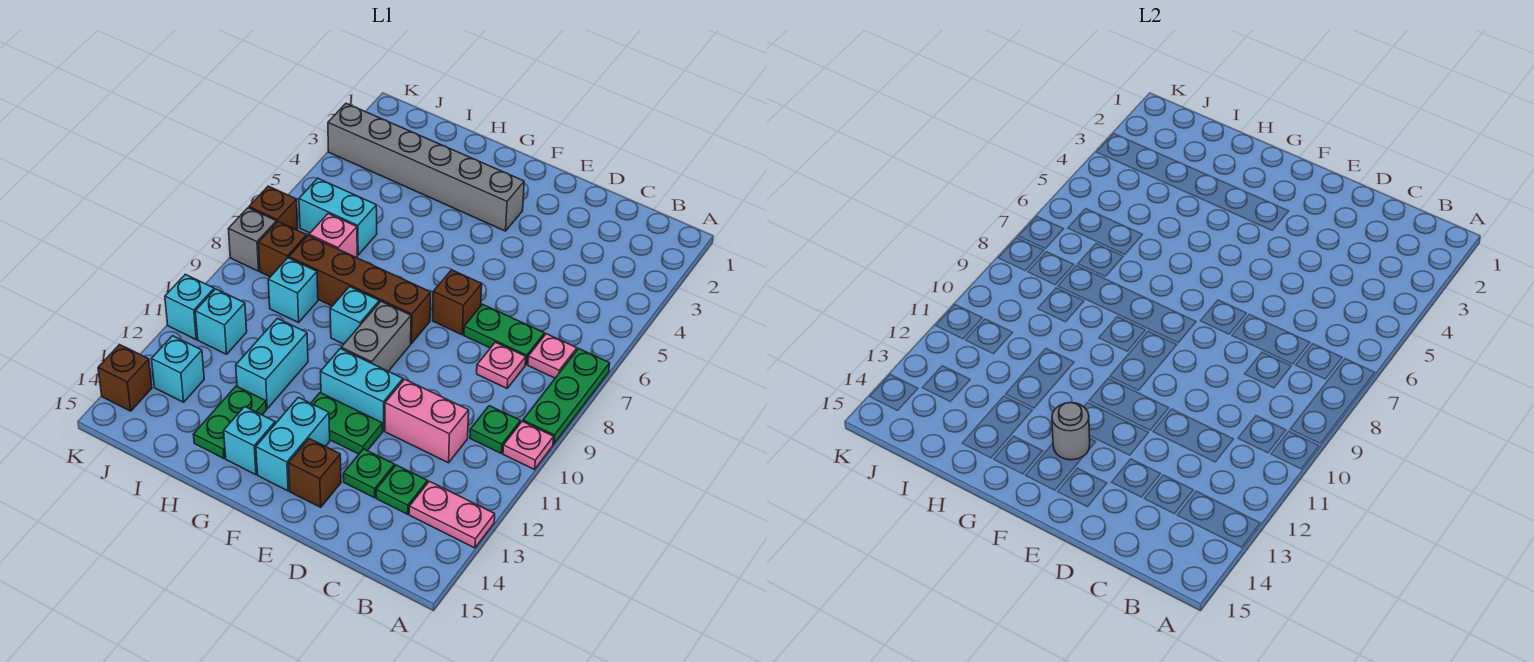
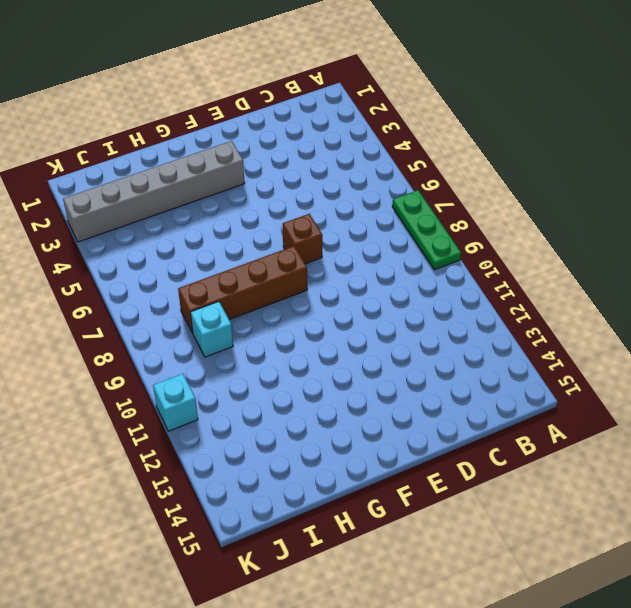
none -> pink plate A10 level 1
none -> pink plate A13:B13 level 1
none -> pink plate B7 level 1
none -> green plate B10 level 1

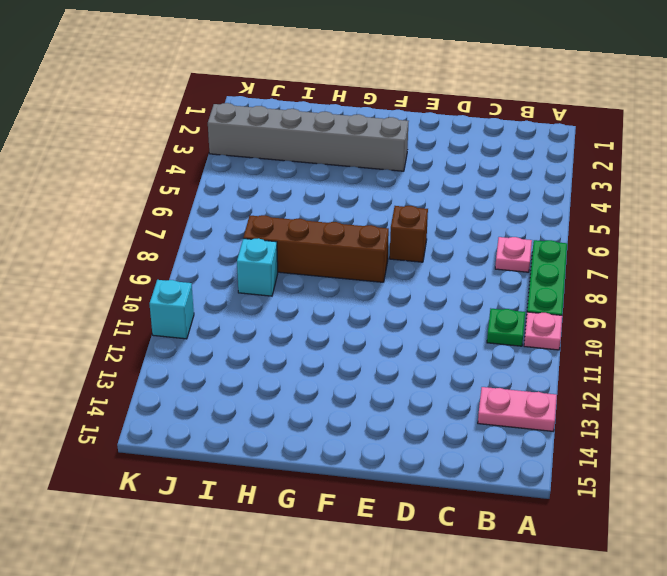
none -> green plate C7:D7 level 1
none -> pink plate C8 level 1
none -> pink brick C11:D11 level 1
none -> green plate C13 level 1

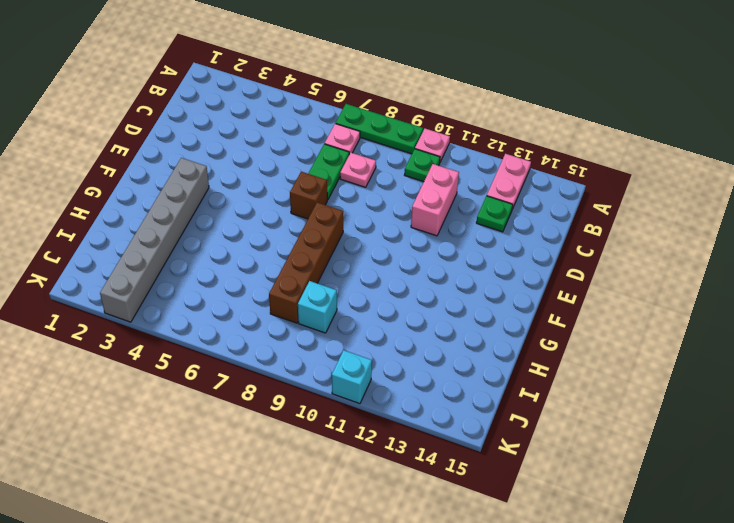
none -> green plate D13 level 1
none -> cyan brick E11:F11 level 1
none -> green plate E12:F12 level 1
none -> brown brick E14 level 1

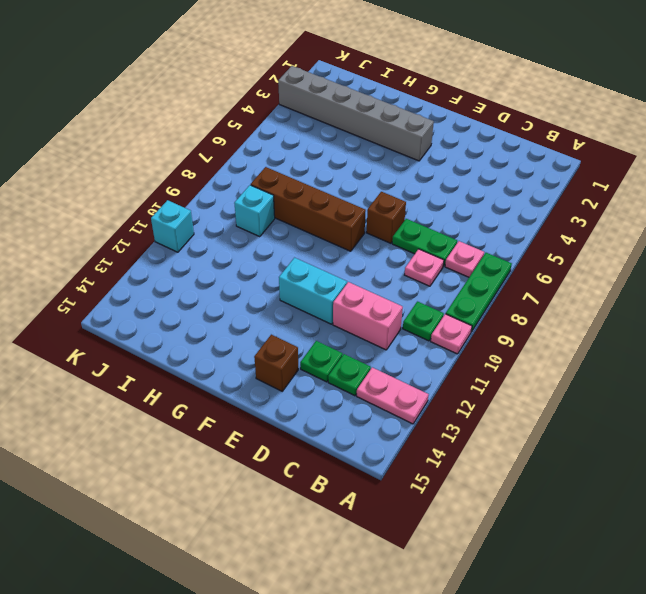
none -> green plate E12:F12 level 1
none -> grey brick F9:F10 level 1
none -> cyan brick F13:F14 level 1
none -> cyan brick G9 level 1

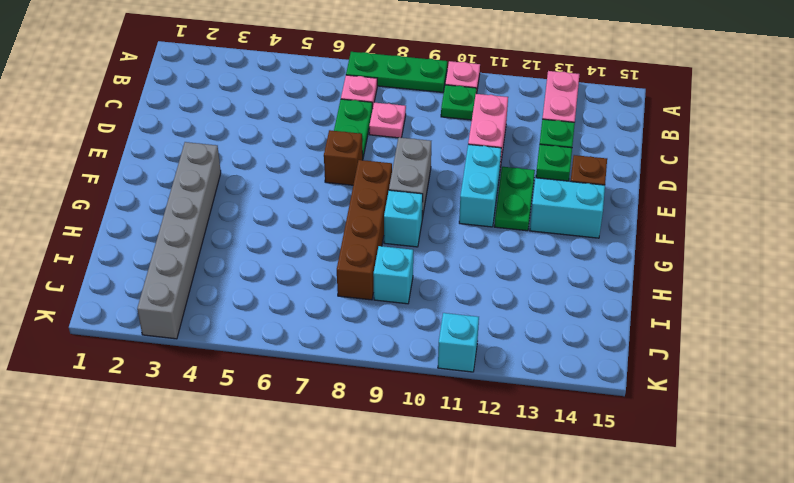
grey brick E9:F9 level 1 -> grey brick F9:F10 level 1
none -> cyan brick G14 level 1
none -> cyan brick H11:H12 level 1
none -> green plate H13:H14 level 1
none -> cyan brick I6:J6 level 1

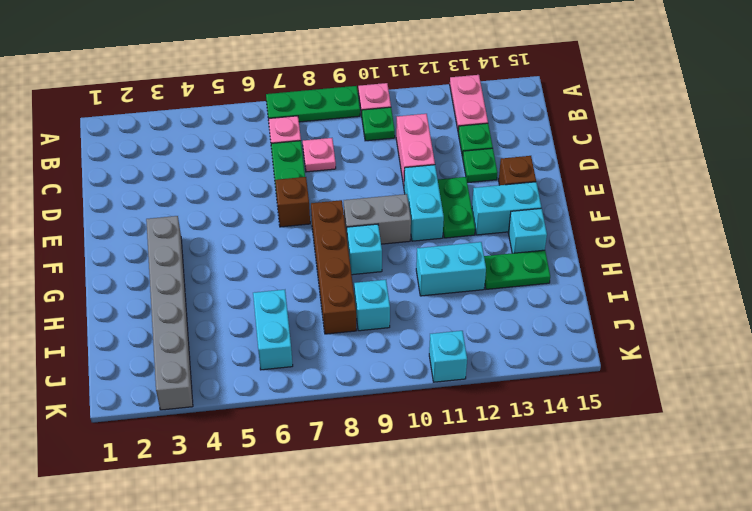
none -> pink brick I7 level 1
none -> brown brick J8 level 1
none -> cyan brick J11 level 1
none -> cyan brick J13 level 1

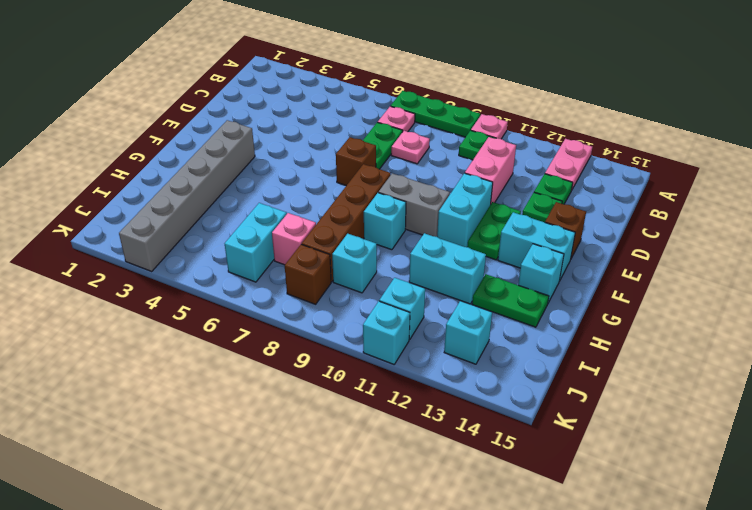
none -> brown brick K7 level 1
none -> grey brick K8 level 1
none -> brown brick K14 level 1
none -> grey round brick F13 level 2

